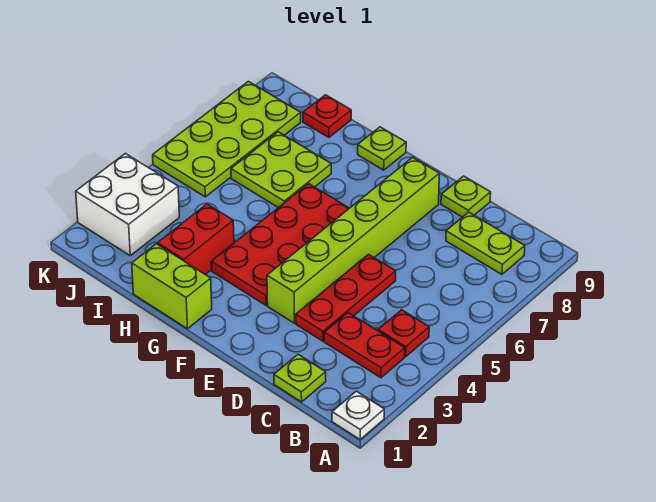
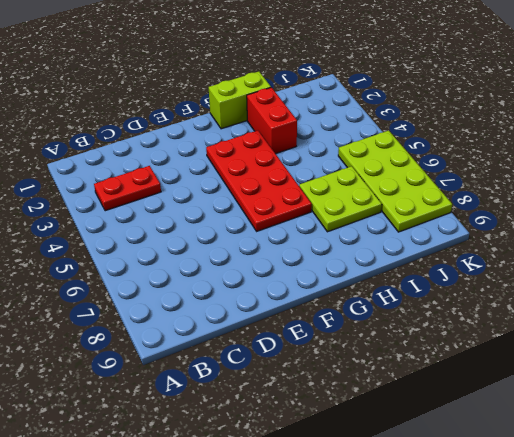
none -> white plate A1 level 1
none -> red plate B4 level 1
none -> lime plate B8:C8 level 1

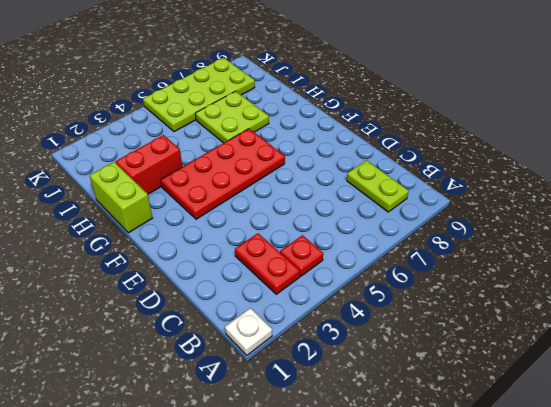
none -> lime plate C1 level 1
none -> red plate D3:D5 level 1
none -> lime plate D9 level 1

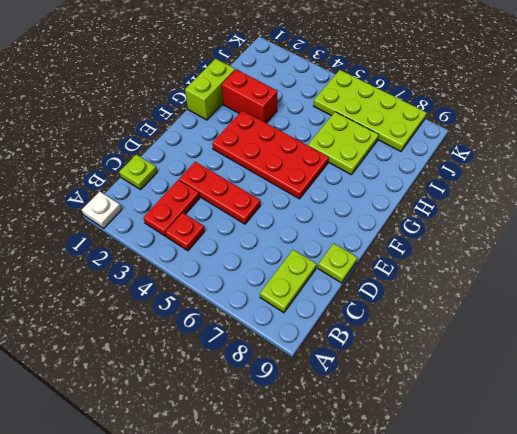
none -> lime brick E3:E8 level 1
none -> lime plate G9 level 1
none -> red plate I9 level 1

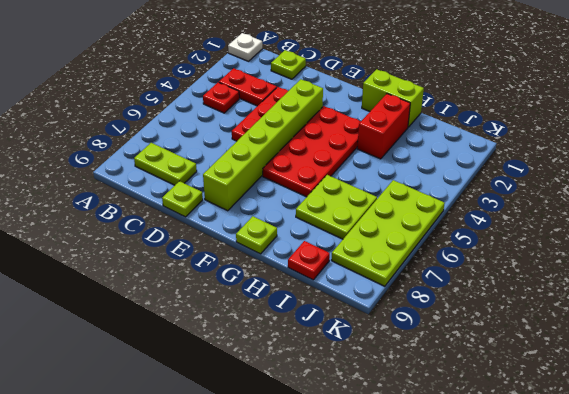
none -> white brick J2:K3 level 1

